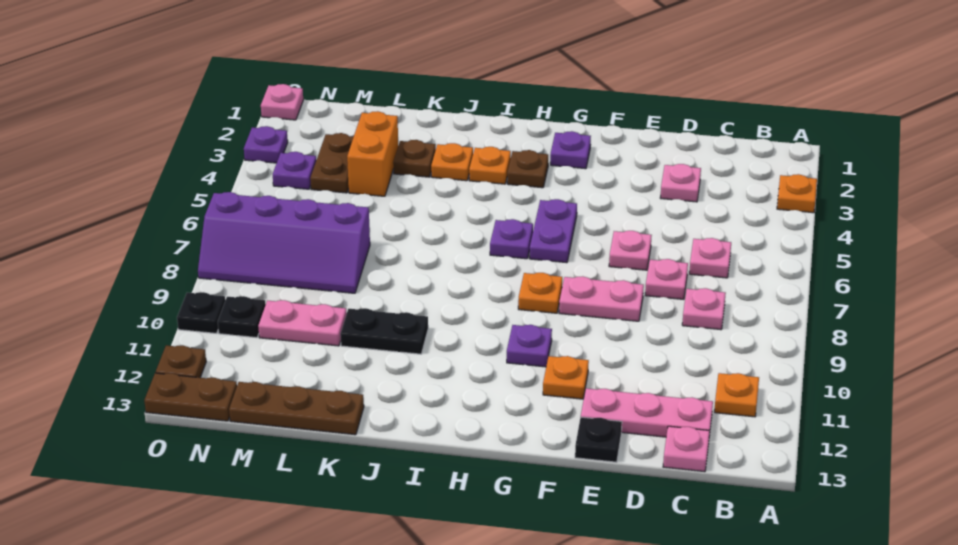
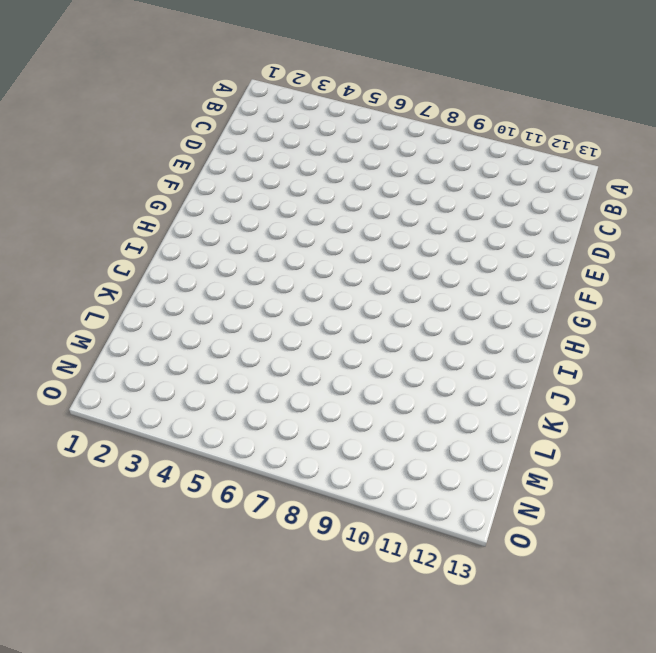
none -> orange plate A3 level 1
none -> orange plate B11 level 1
none -> pink plate C6 level 1
none -> pink plate C8 level 1

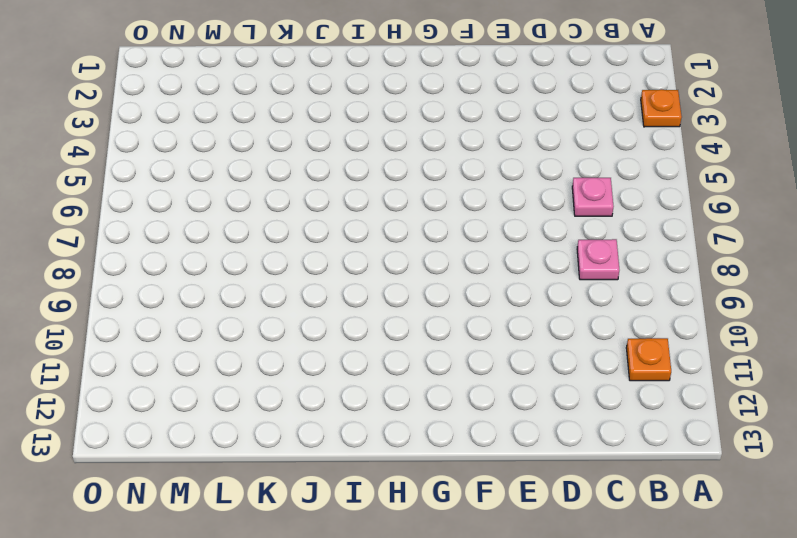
none -> pink plate C12:E12 level 1
none -> pink plate C13 level 1
none -> pink plate D3 level 1
none -> pink plate D7 level 1

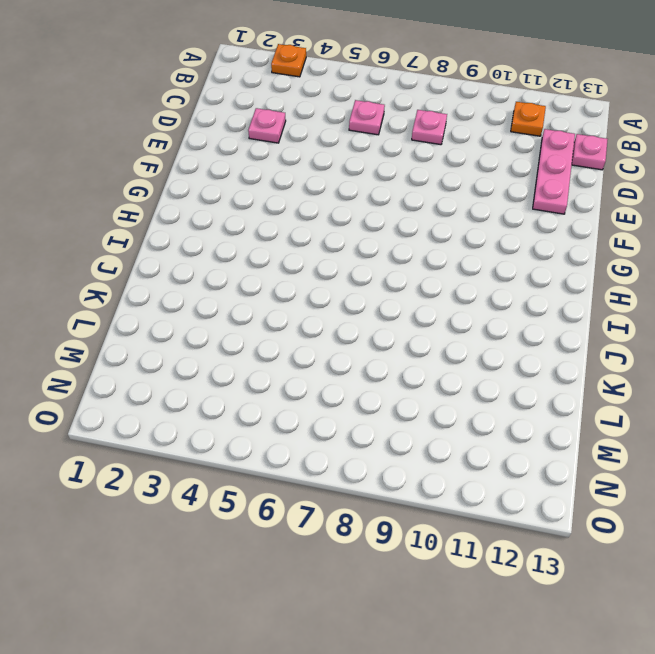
none -> pink plate D7 level 1
none -> pink plate E6 level 1
none -> pink plate E8:F8 level 1
none -> black plate E13 level 1

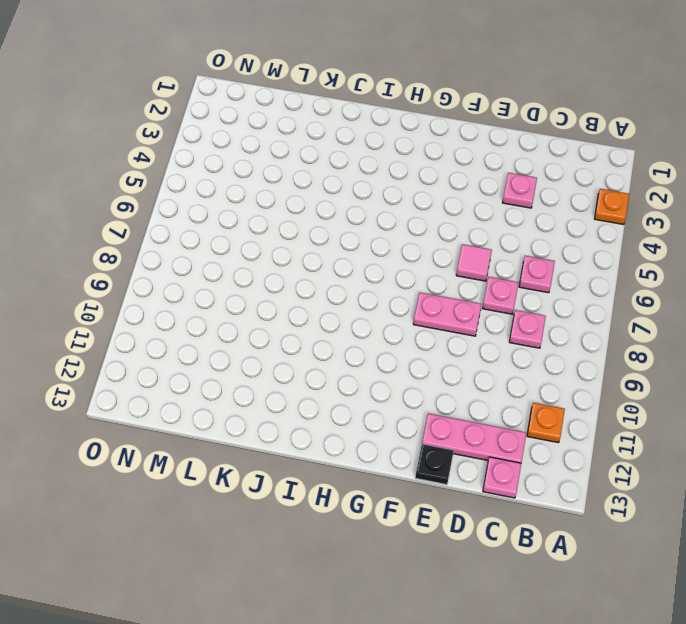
pink tile E6 level 1 -> pink plate E6 level 1
none -> orange plate F11 level 1
none -> purple plate G2 level 1
none -> purple plate G5:G6 level 1
none -> orange plate G8 level 1

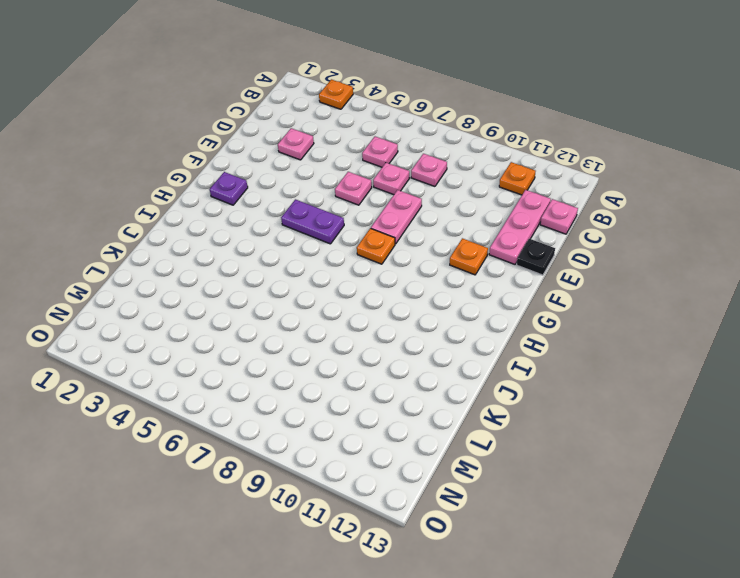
none -> purple plate G10 level 1
none -> brown plate H3 level 1
none -> purple plate H6 level 1
none -> orange plate I3 level 1

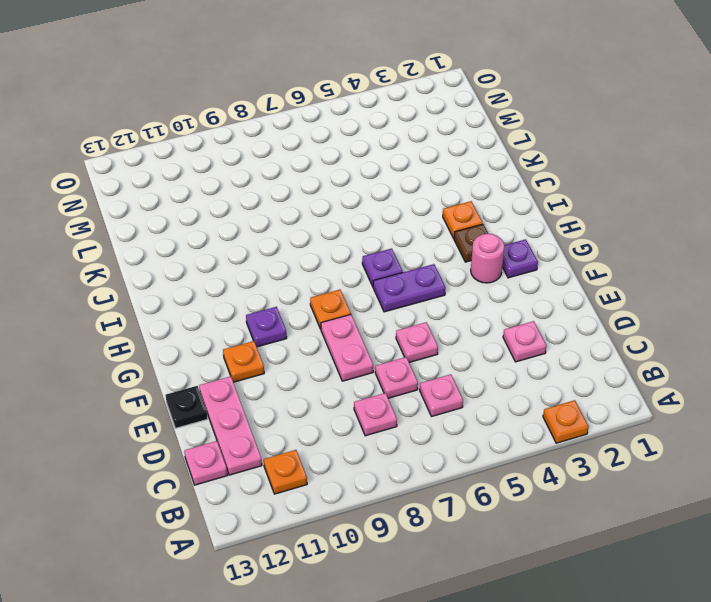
pink round brick G3 level 1 -> none
none -> orange plate J3 level 1
none -> black plate J10:K10 level 1
none -> brown plate K3 level 1
none -> brown plate K13:M13 level 1

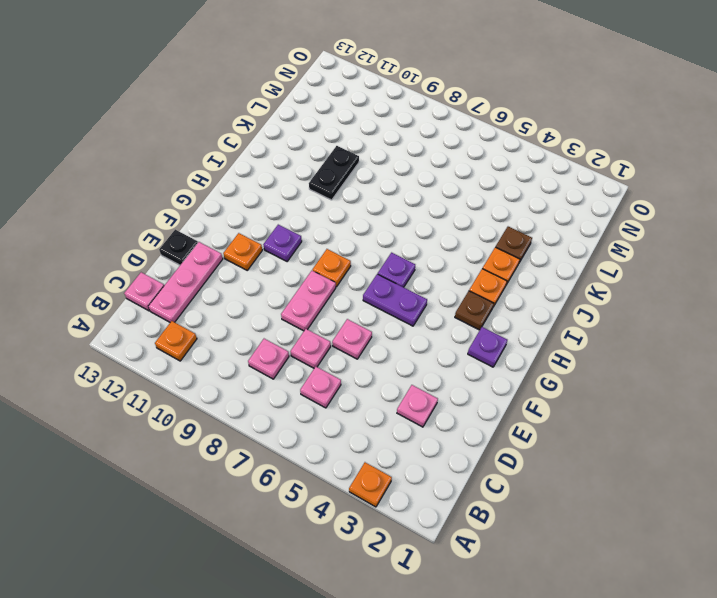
none -> brown plate K13:M13 level 1
none -> orange brick L3:L4 level 1
none -> purple slope L7:O8 level 1 top 7
none -> pink plate L10:M10 level 1

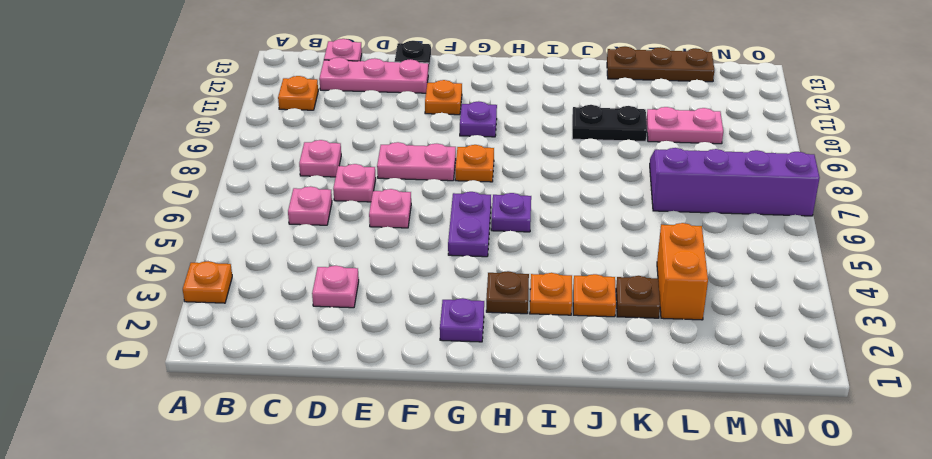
none -> brown plate M3:M4 level 1
none -> purple plate N4 level 1
none -> black plate N10 level 1
none -> brown plate N13:O13 level 1

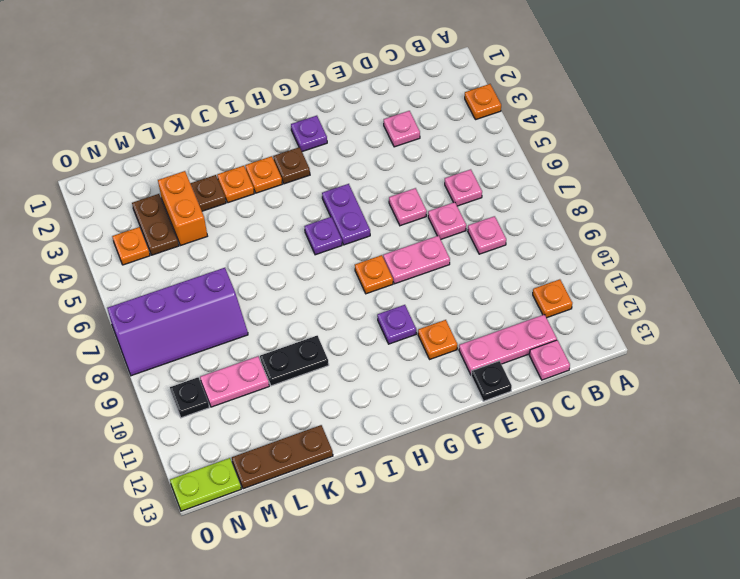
orange plate N4 level 1 -> purple plate N4 level 1
lime plate N13:O13 level 1 -> brown plate N13:O13 level 1
none -> pink plate O1 level 1
none -> purple plate O3 level 1
none -> black plate O10 level 1
none -> brown plate O12 level 1

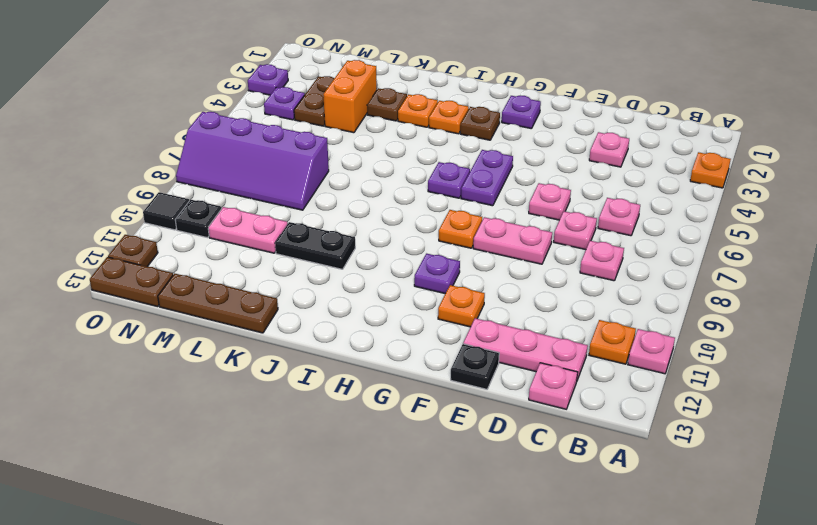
pink plate A11 level 1 -> pink plate O1 level 1
black tile O10 level 1 -> black plate O10 level 1

